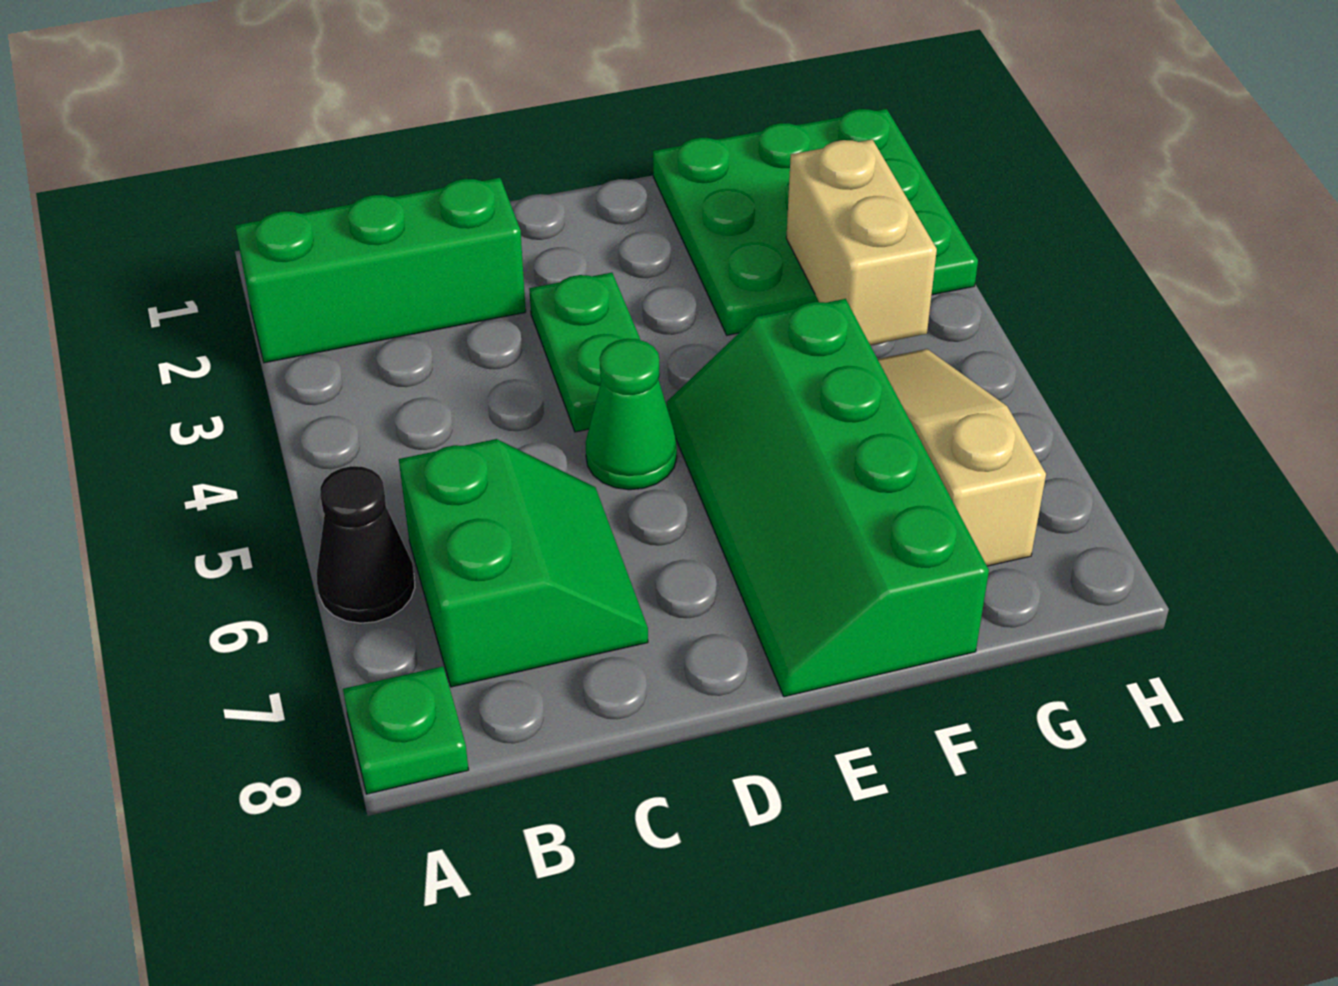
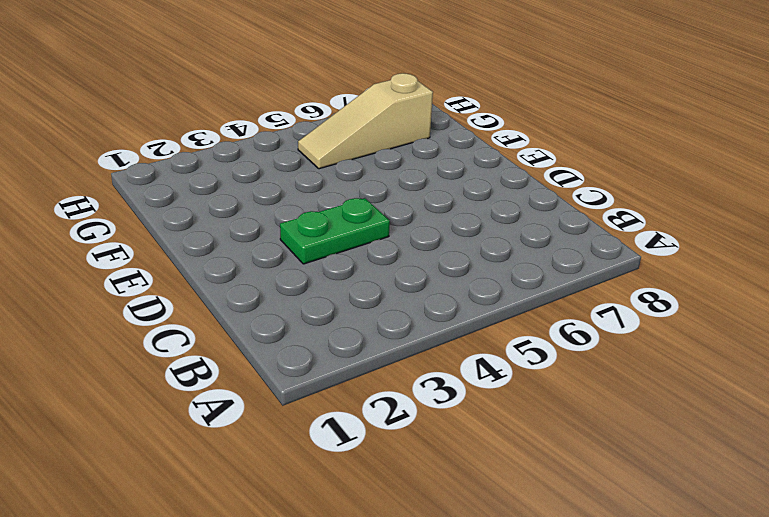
none -> green brick A2:C2 level 1
none -> black cone A6 level 1

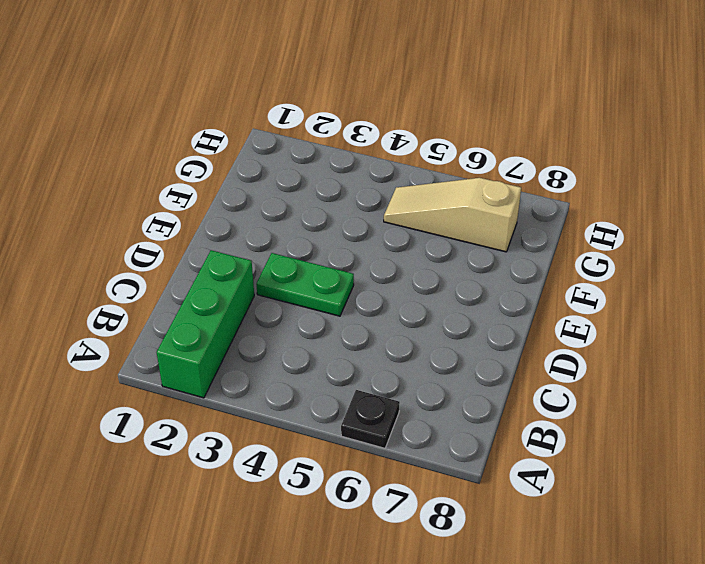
black plate A6 level 1 -> black cone A6 level 1
none -> green plate A8 level 1
none -> green slope B6:C7 level 1 top B

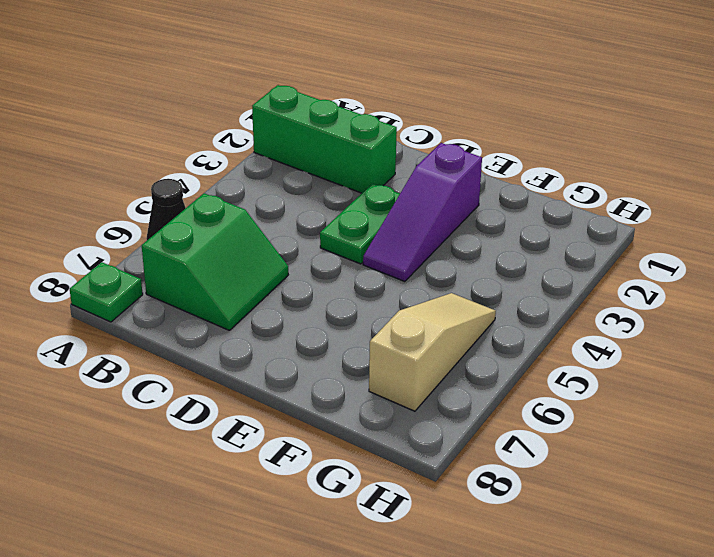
purple slope E2:E4 level 1 top 2 -> none
none -> green cone D5 level 1
none -> green slope E5:F8 level 1 top F

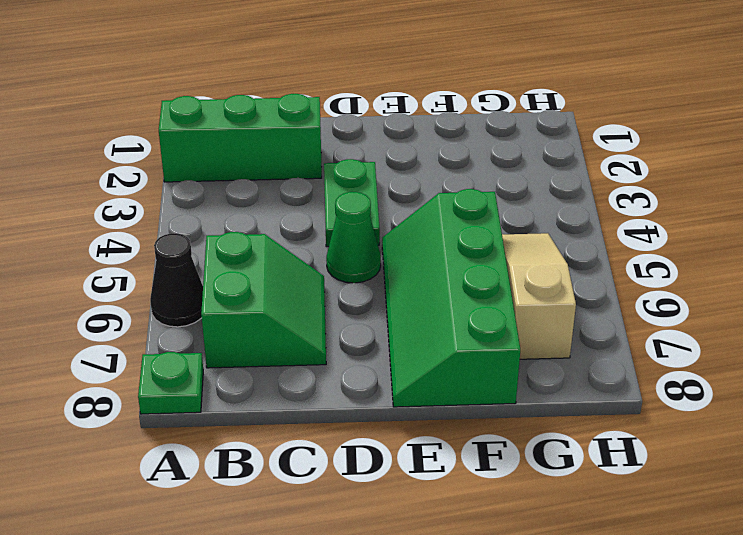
none -> green plate F1:H3 level 1
none -> tan brick G3:G4 level 2

